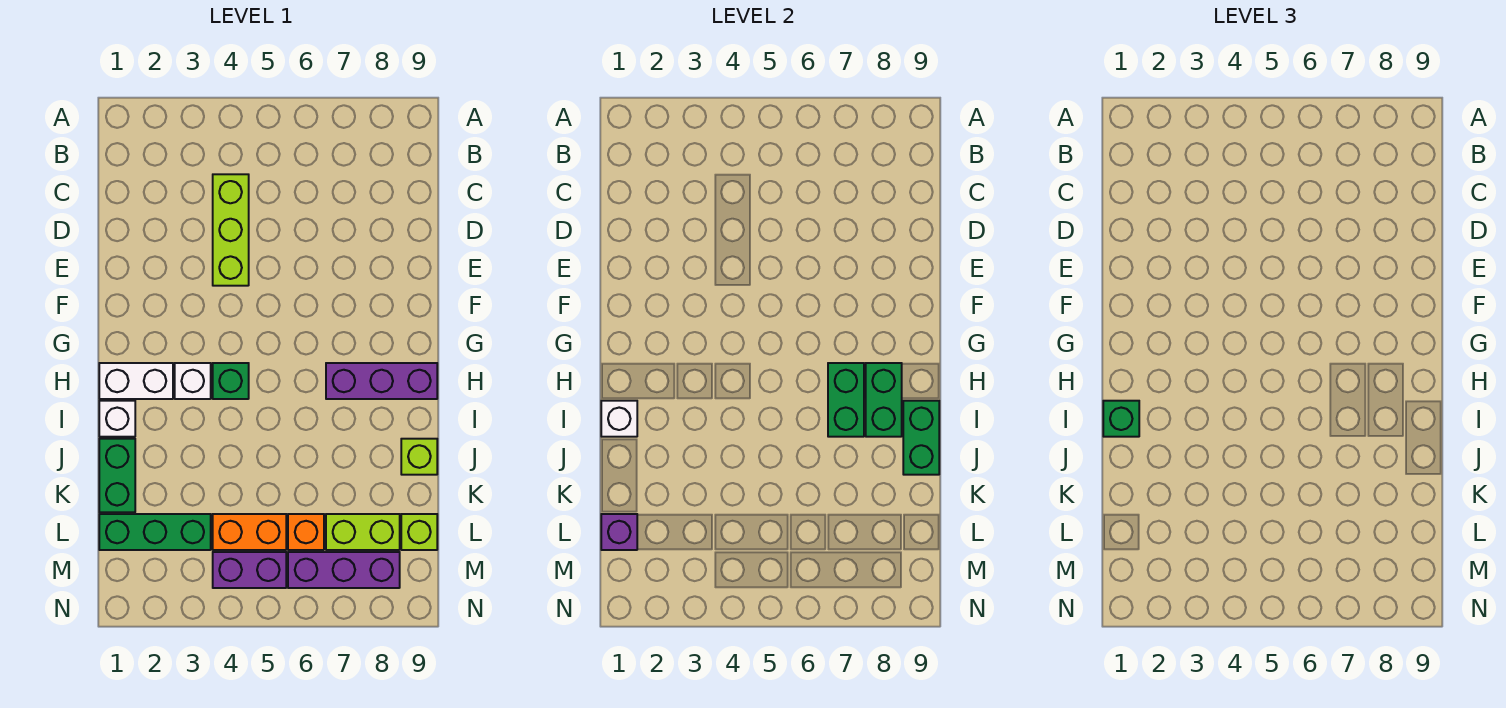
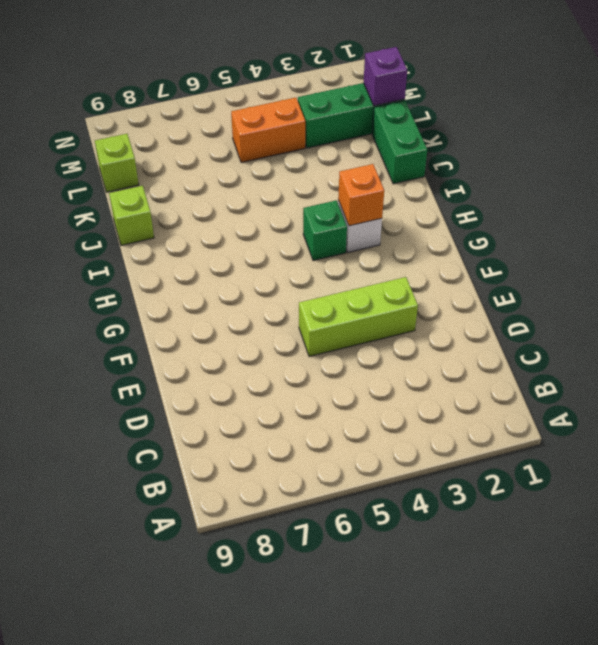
lime brick E3:E5 level 1 -> lime brick C4:E4 level 1
orange brick H3 level 2 -> orange brick L6 level 1
none -> white brick H1:H2 level 1
none -> purple brick H7:H9 level 1
none -> white brick I1 level 1

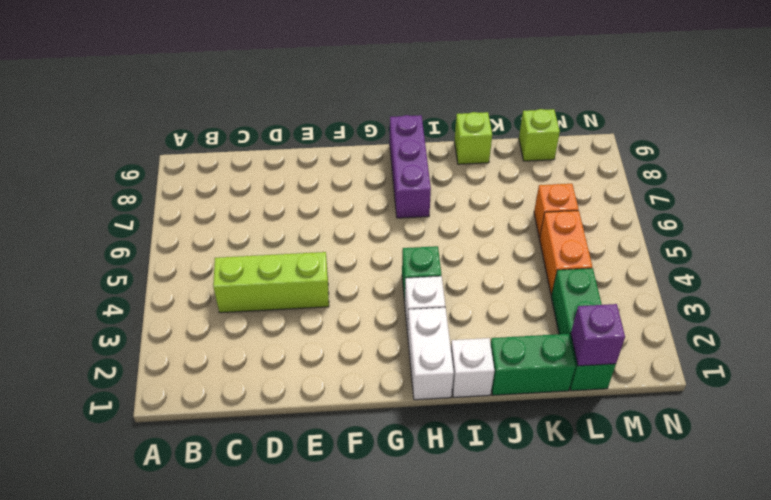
none -> lime brick L7:L8 level 1
none -> purple brick M4:M5 level 1
none -> purple brick M6:M8 level 1

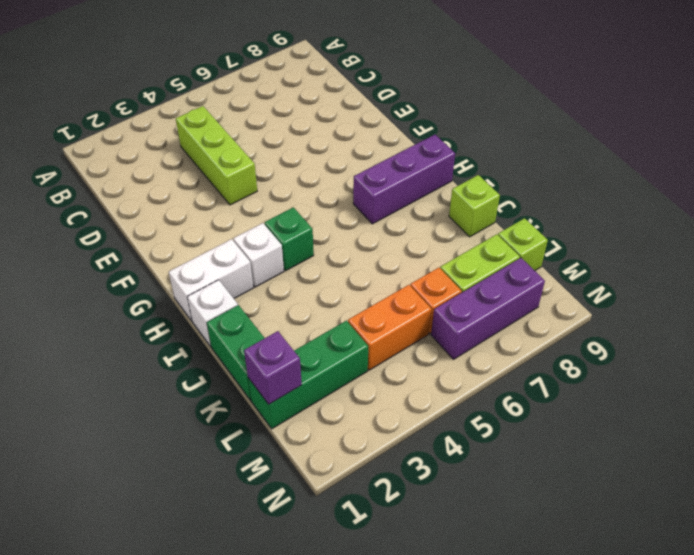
none -> purple brick M4:M5 level 1
none -> green brick H7:I7 level 2
none -> green brick H8:I8 level 2

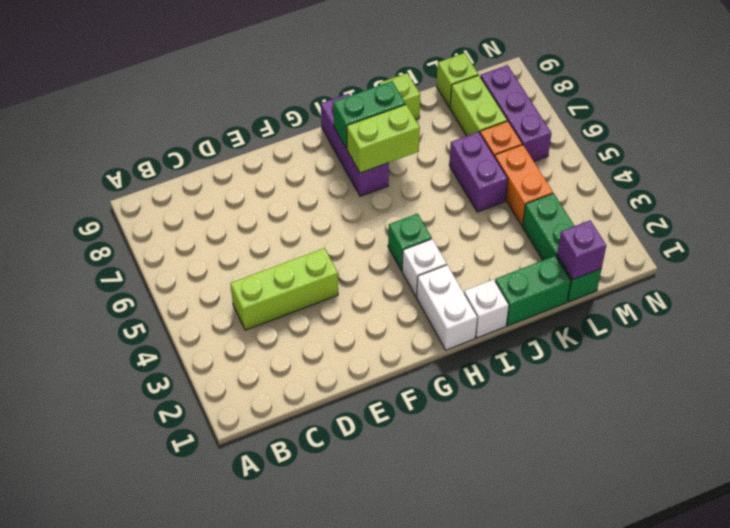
lime brick H7:I7 level 2 -> green brick H7:I7 level 2
purple brick K5:K6 level 1 -> purple brick M4:M5 level 1
none -> white brick I1 level 2
none -> green brick I9:J9 level 2
none -> green brick I1 level 3

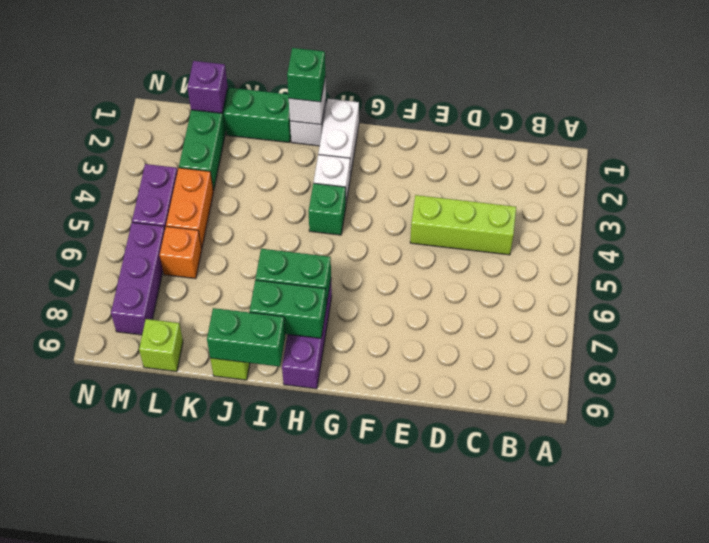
none -> lime brick L7:L8 level 1

